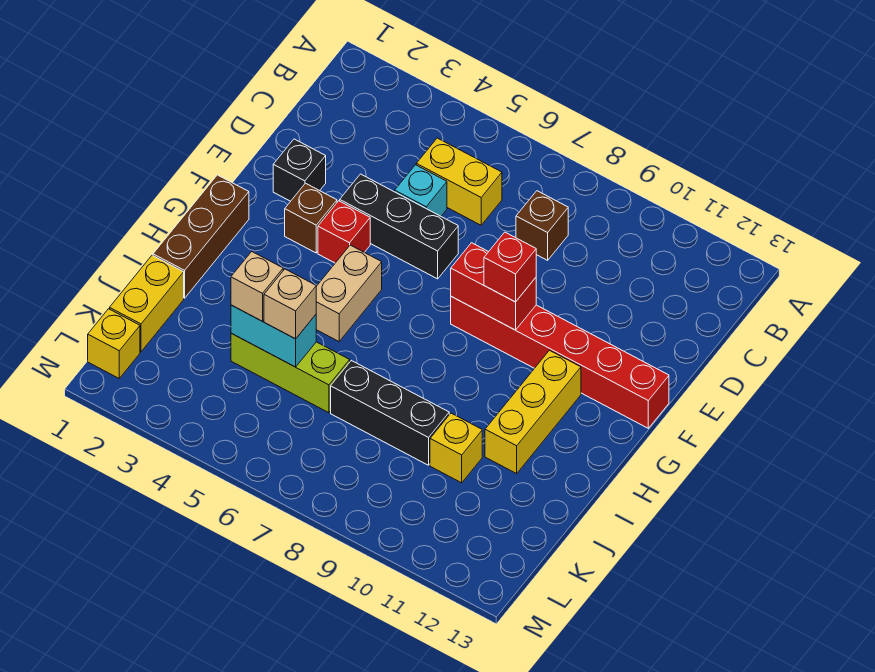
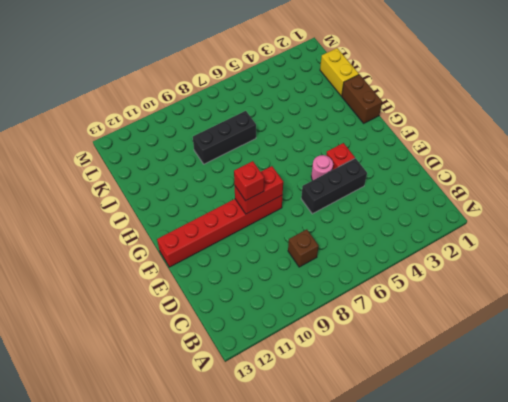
pink round brick F5 level 1 -> none
brown brick H1:I1 level 1 -> brown brick G1:I1 level 1
none -> yellow brick C5:C6 level 1
none -> cyan brick D5 level 1
none -> black brick E2 level 1

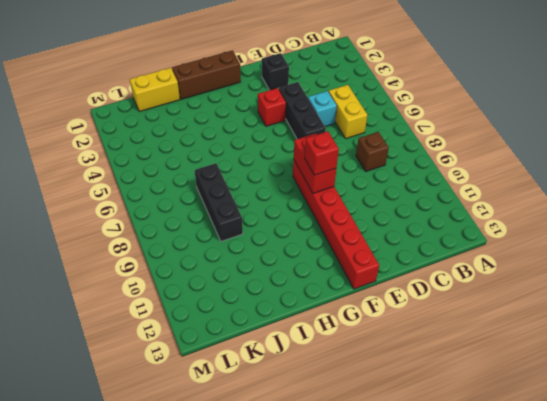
none -> brown brick F3 level 1
none -> tan brick G5:H5 level 1
none -> yellow brick G11:I11 level 1

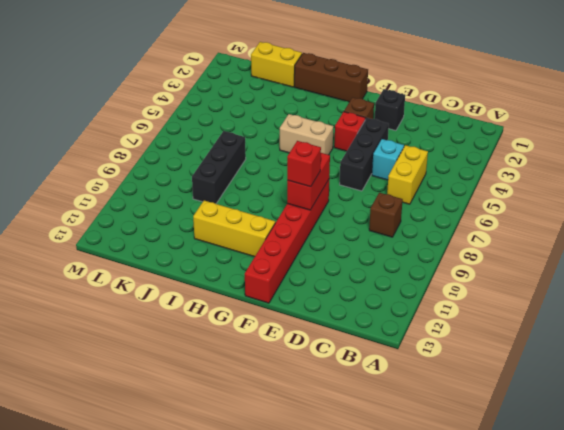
none -> lime brick J4:J6 level 1
none -> yellow brick J10 level 1
none -> yellow brick L1 level 1

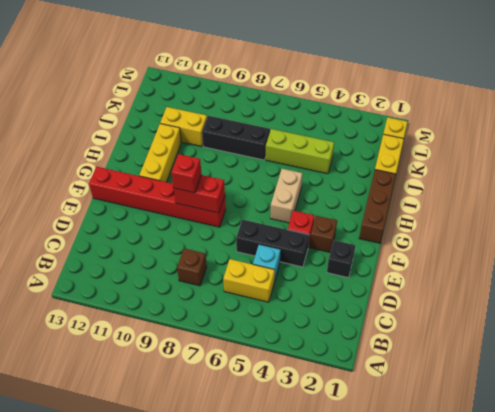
yellow brick J10:J11 level 1 -> yellow brick J10 level 1
none -> cyan brick J4:J5 level 2
none -> tan brick J4 level 3
none -> tan brick J5 level 3

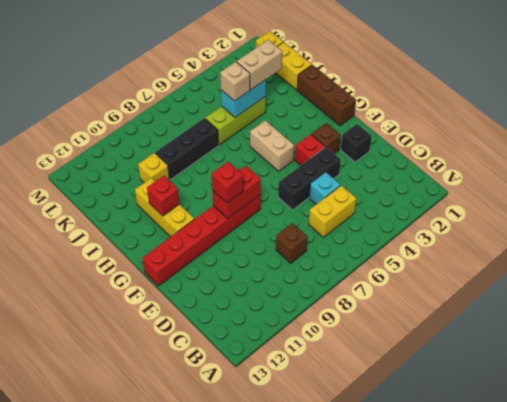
red brick H11 level 2 -> none
tan brick J3:J4 level 3 -> tan brick J4 level 3

